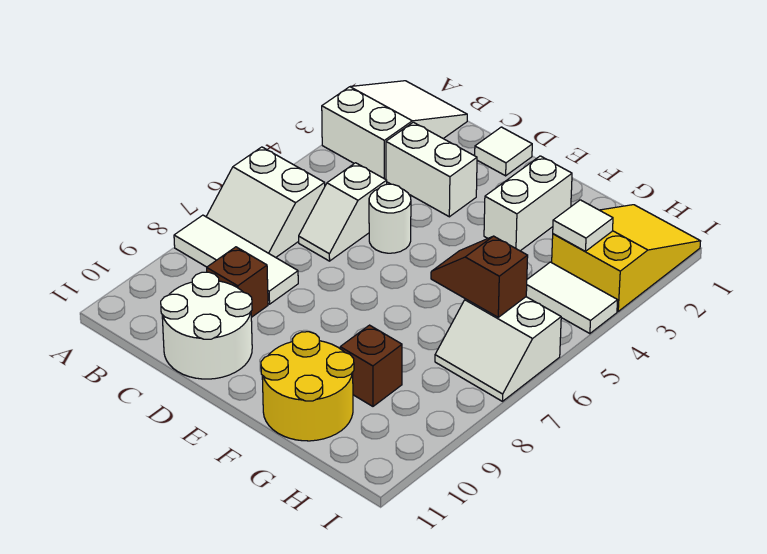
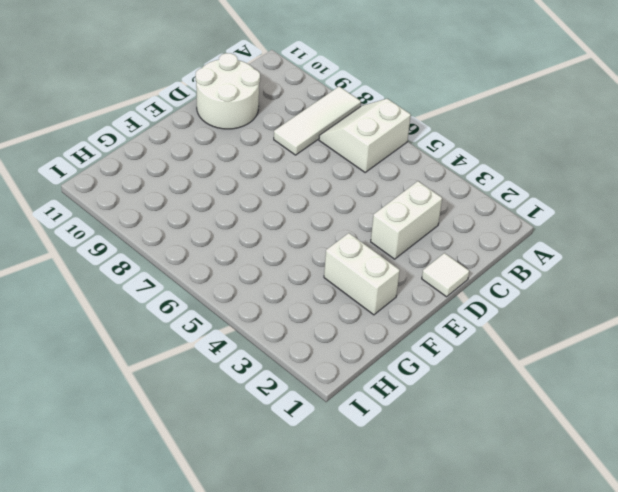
none -> white slope A1:B3 level 1 top 3
none -> white slope C5:C6 level 1 top 5
none -> brown brick C9 level 1

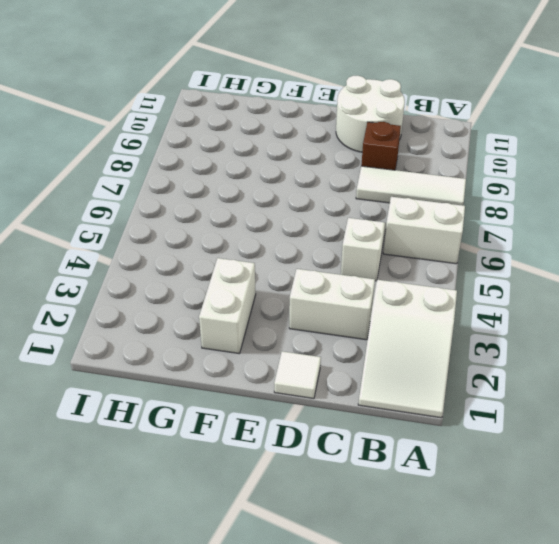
none -> white round brick D5 level 1
none -> yellow round brick F10:G11 level 1
none -> brown brick G9 level 1

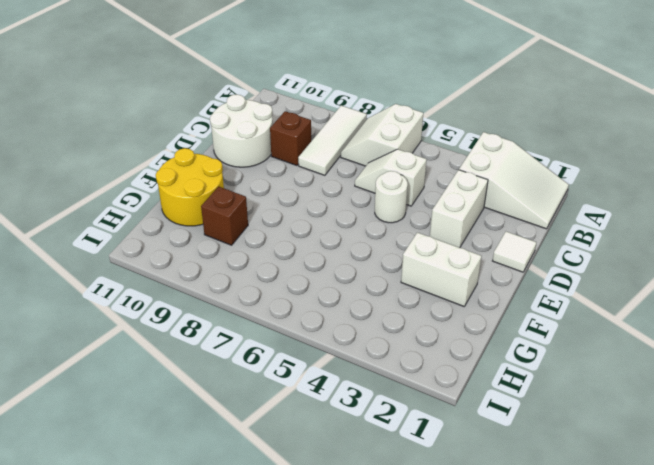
none -> yellow slope H1:I3 level 1 top 3
none -> white tile H4:I4 level 1
none -> white slope H6:I7 level 1 top 6

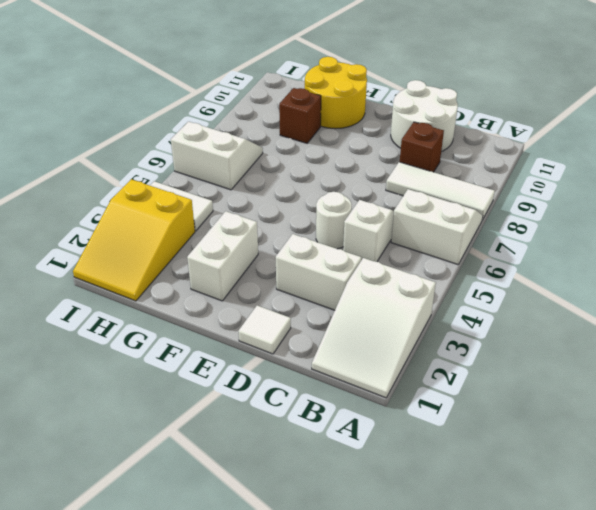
none -> brown slope G6:H6 level 2 top H
none -> white tile H3 level 2

